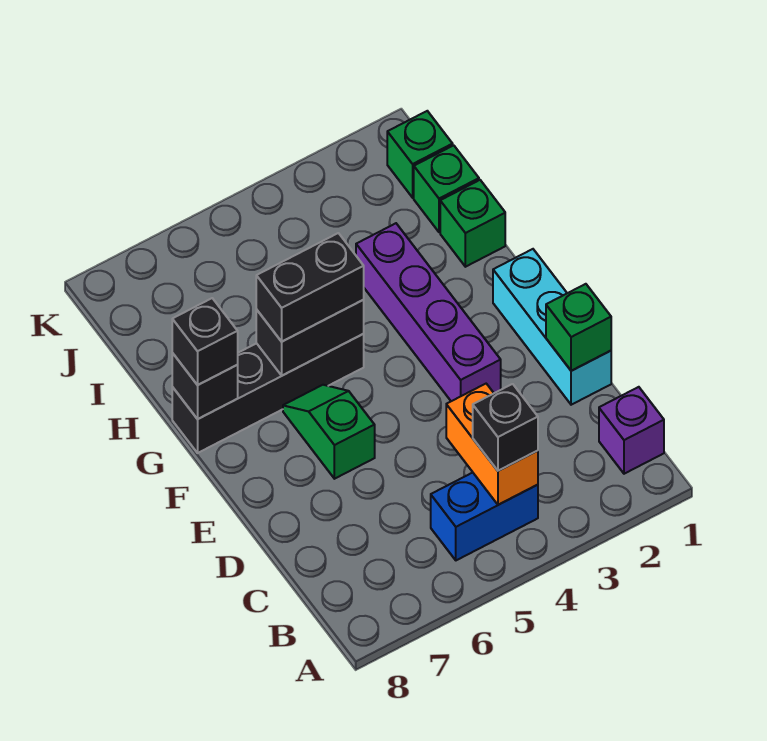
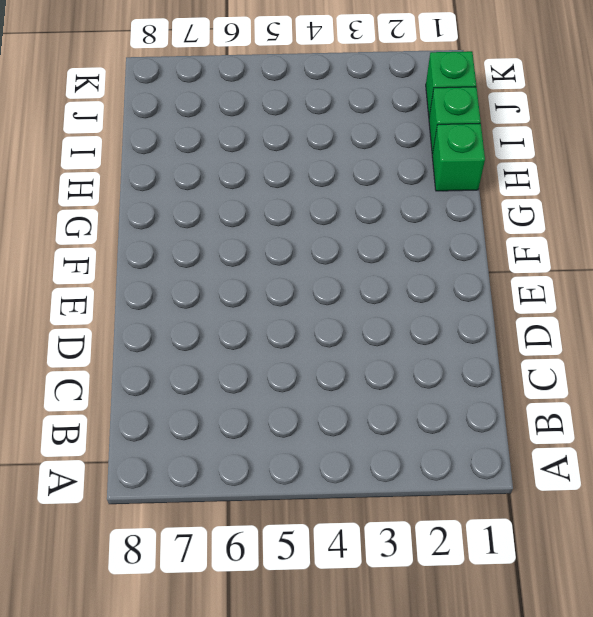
none -> purple brick B1 level 1
none -> blue brick B4:B5 level 1
none -> cyan brick D1:F1 level 1

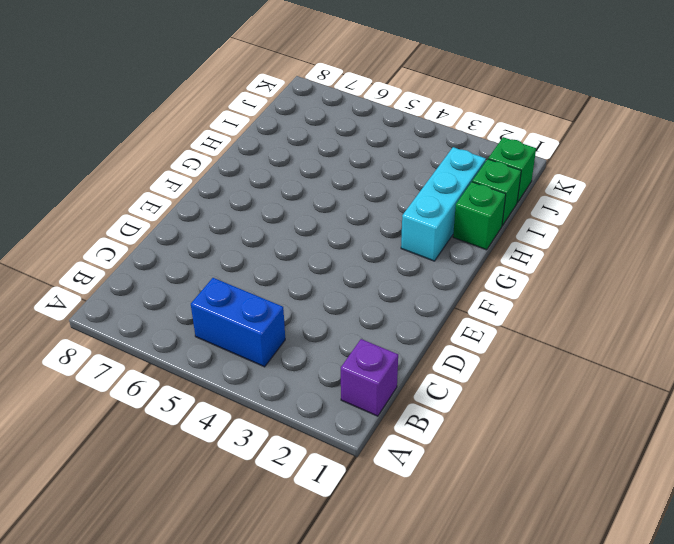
cyan brick G2:I2 level 1 -> cyan brick D1:F1 level 1
none -> purple brick E3:H3 level 1
none -> green slope E6:F6 level 1 top E
none -> black brick G5:G8 level 1

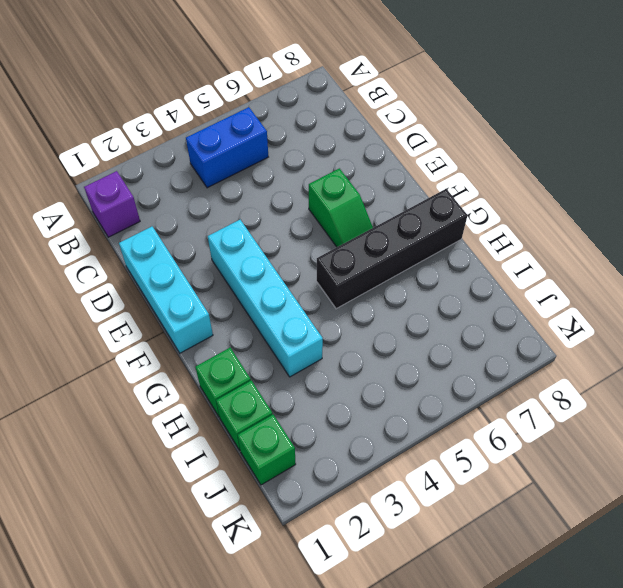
cyan brick E3:H3 level 1 -> purple brick E3:H3 level 1
none -> orange brick B4:C4 level 2
none -> green brick D1 level 2
none -> black brick G5:G6 level 2

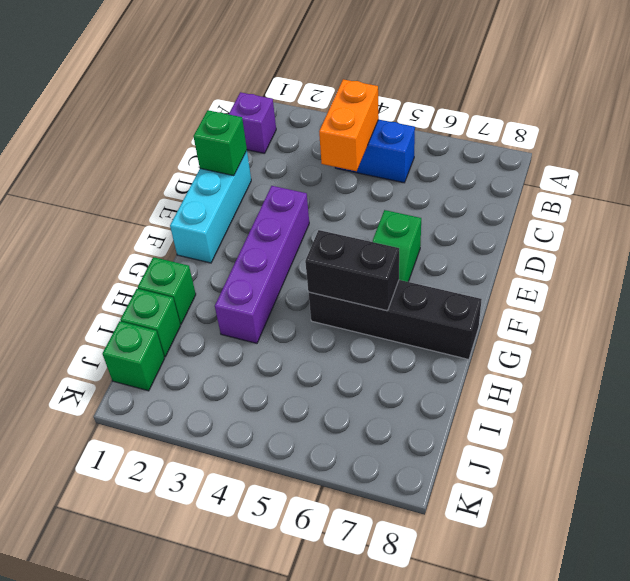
none -> black brick G8 level 2
none -> black brick B4 level 3
none -> black brick G5:G6 level 3

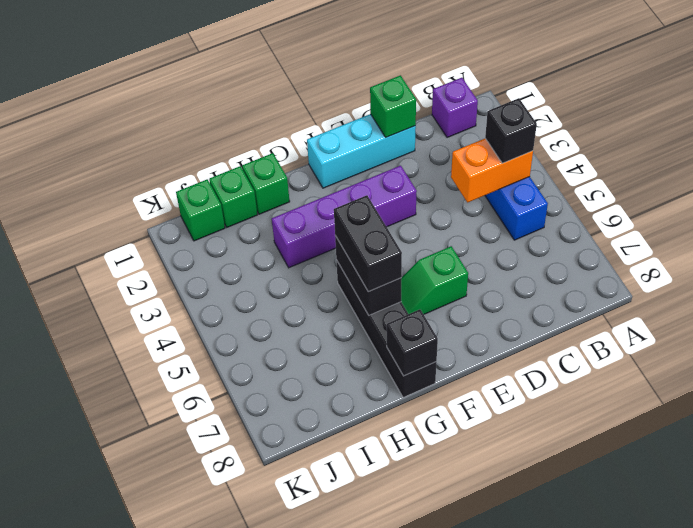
none -> black brick G8 level 3

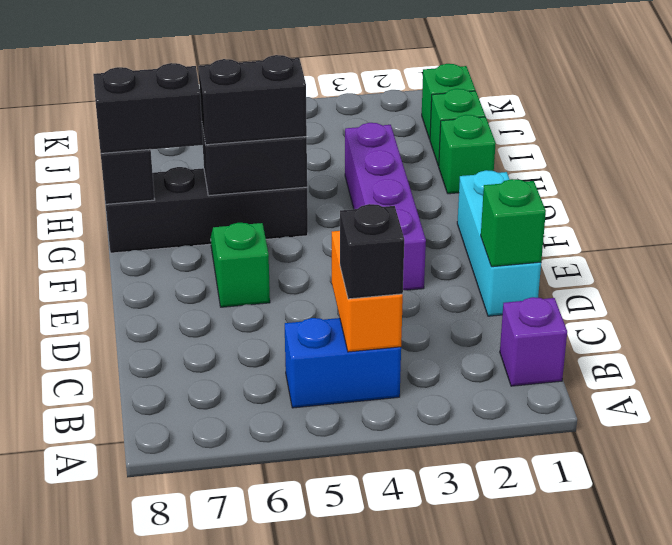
black brick G7:G8 level 3 -> black brick G8 level 3

